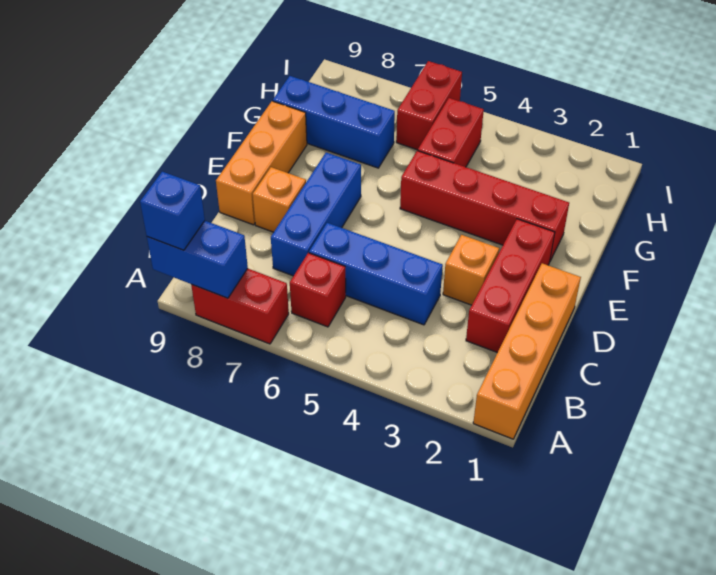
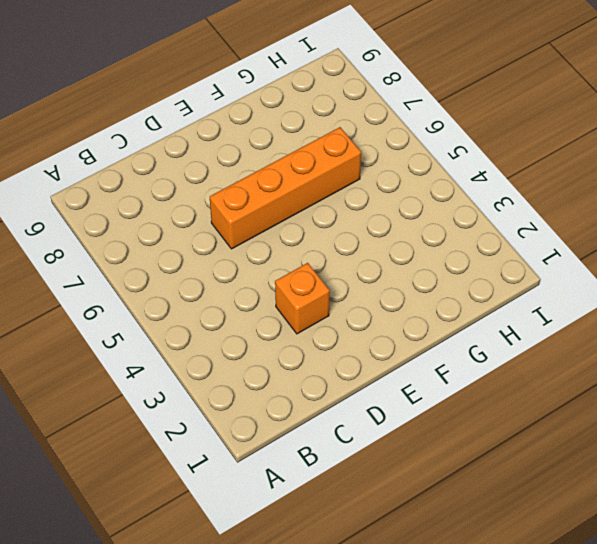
orange brick D6:G6 level 1 -> orange brick A1:D1 level 1
none -> red brick A7:A8 level 1
none -> red brick B6 level 1
none -> red brick C2:E2 level 1

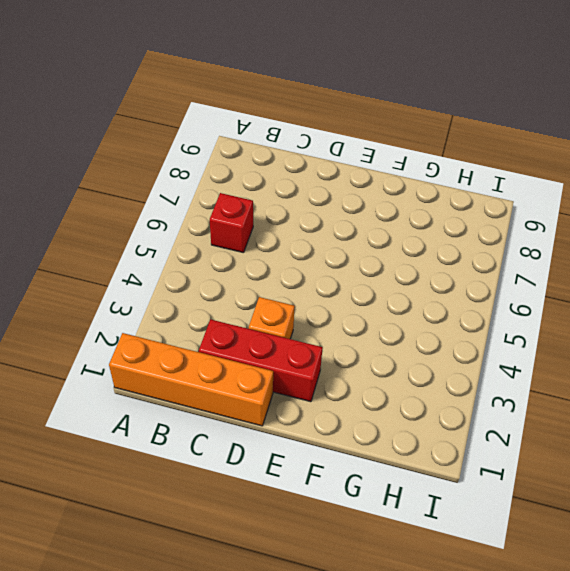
none -> red brick A7:A8 level 1
none -> blue brick C4:C6 level 1
none -> blue brick C7:E7 level 1

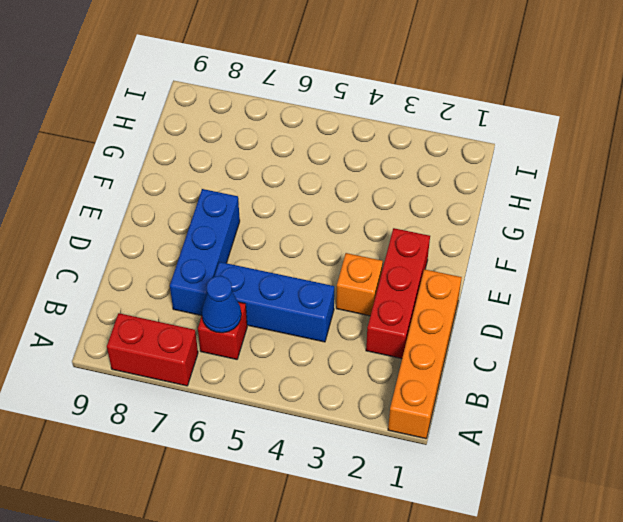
blue cone B6 level 2 -> none
none -> orange brick D8 level 1
none -> orange brick D9:F9 level 1
none -> red brick F2:F5 level 1

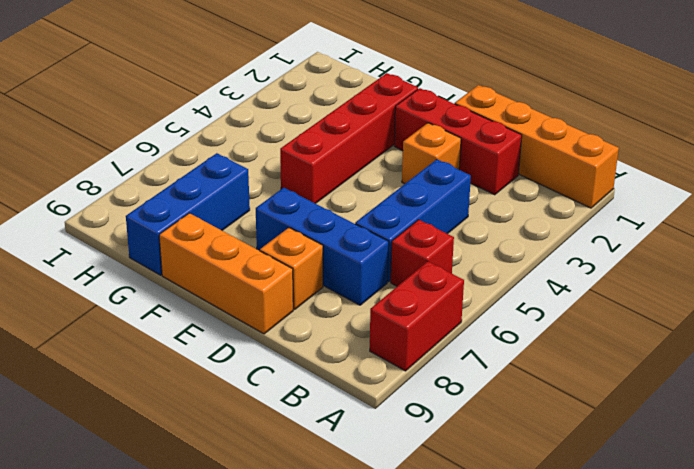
none -> red brick G5:H5 level 1
none -> red brick H6:I6 level 1
none -> blue brick A8:A9 level 2

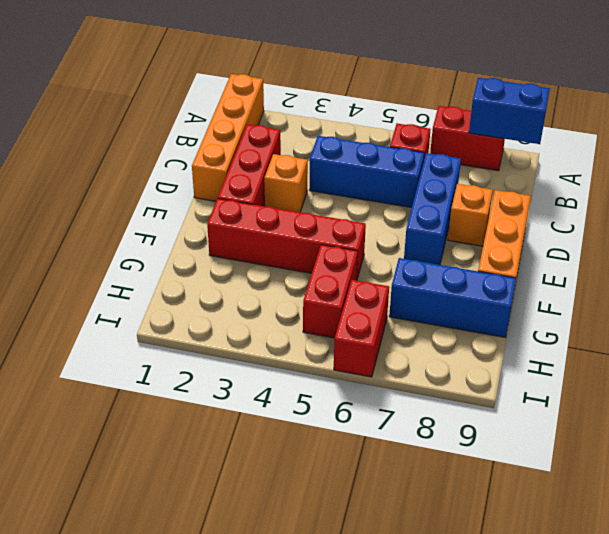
none -> blue brick A9 level 3

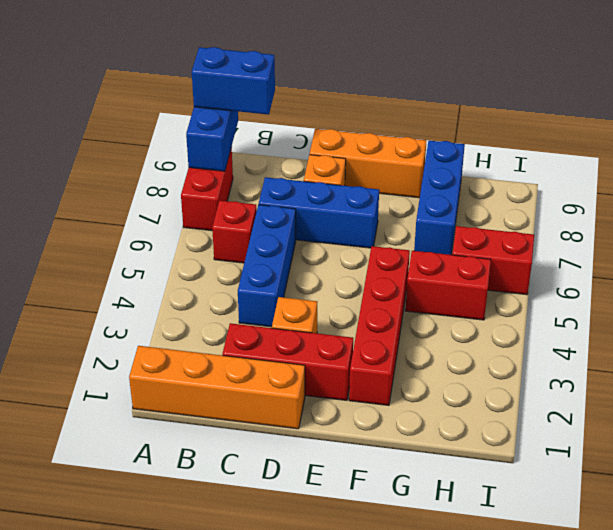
blue brick A9:B9 level 3 -> blue brick A9 level 3

